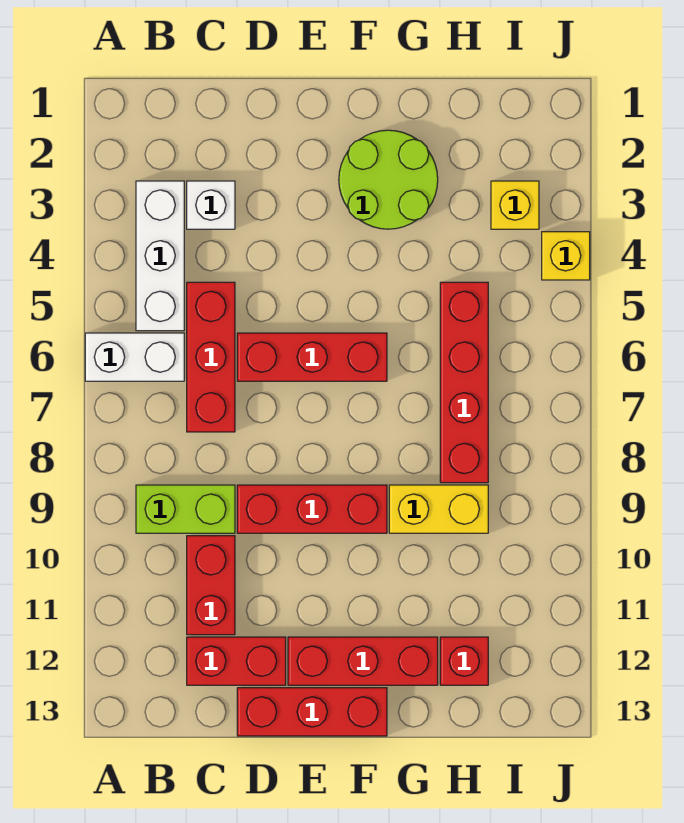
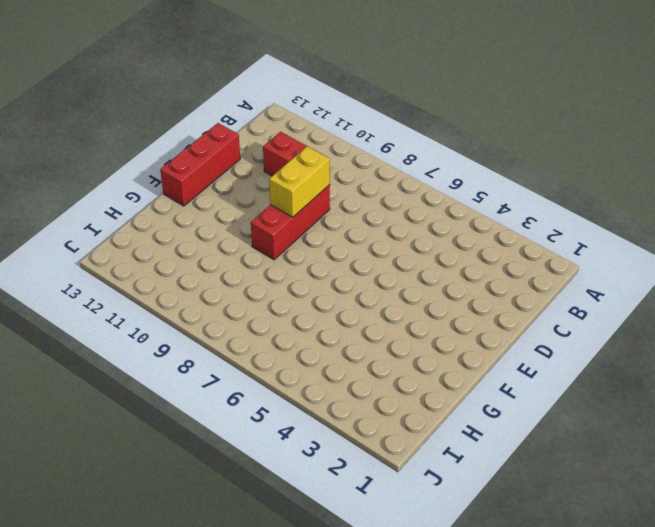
yellow brick D9:E9 level 2 -> yellow brick G9:H9 level 1
none -> white brick A6:B6 level 1
none -> white brick B3:B5 level 1
none -> lime brick B9:C9 level 1

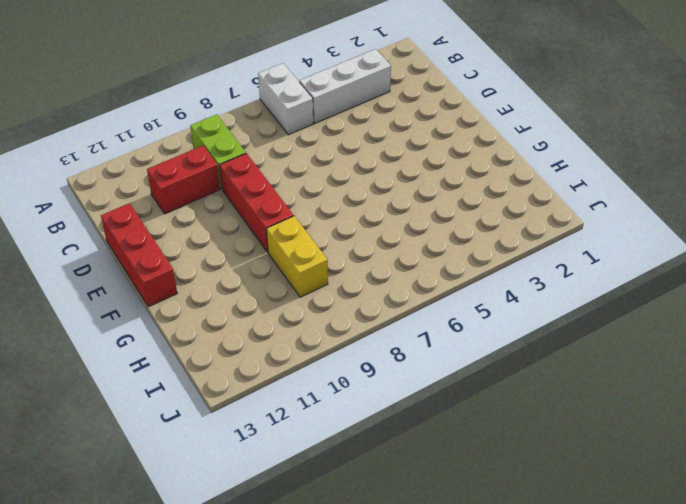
none -> white brick C3 level 1
none -> red brick C5:C7 level 1
none -> red brick C12:D12 level 1

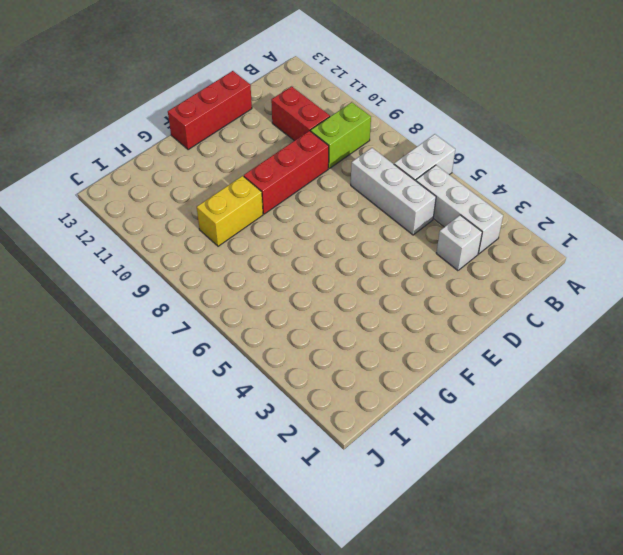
white brick C5:C7 level 1 -> red brick C5:C7 level 1
none -> red brick C12:D12 level 1
none -> red brick D6:F6 level 1
none -> red brick E12:G12 level 1

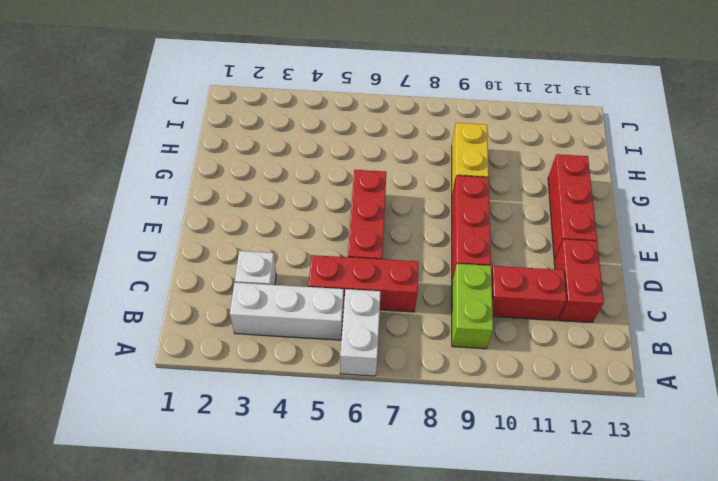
none -> red brick D13:F13 level 1
none -> lime round brick F2:G3 level 1
none -> red brick H5:H8 level 1

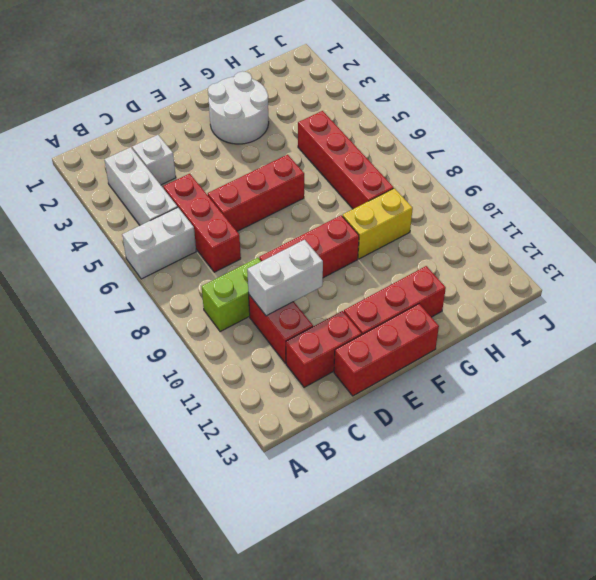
white brick C10:D10 level 2 -> none
white round brick F2:G3 level 1 -> lime round brick F2:G3 level 1
none -> red brick H12 level 1
none -> yellow brick I3 level 1
none -> yellow brick J4 level 1

